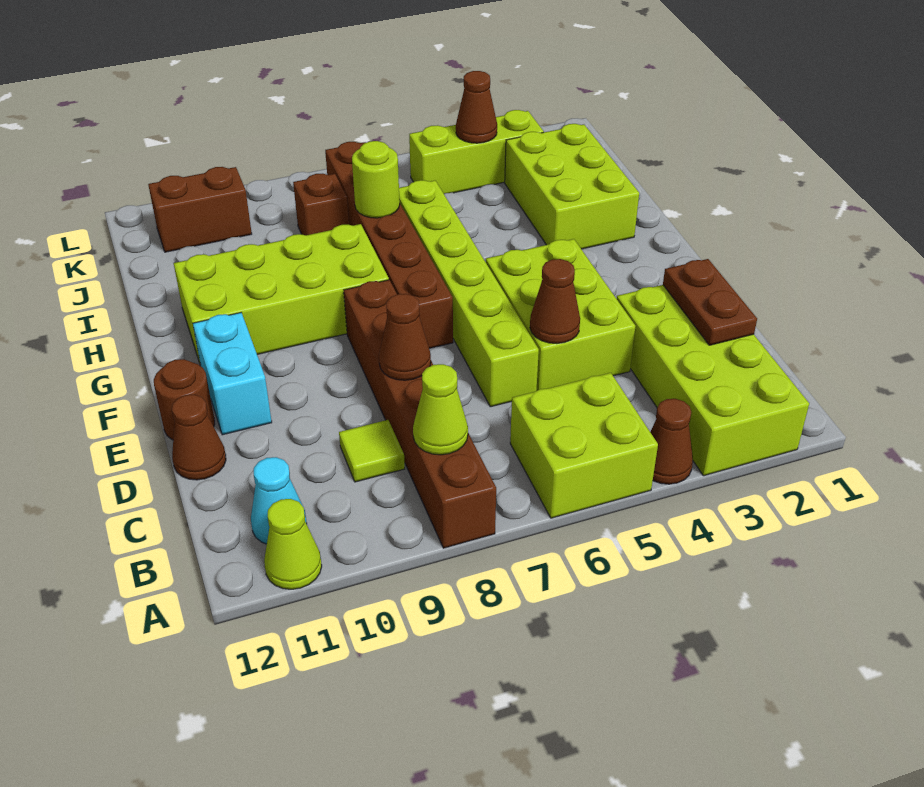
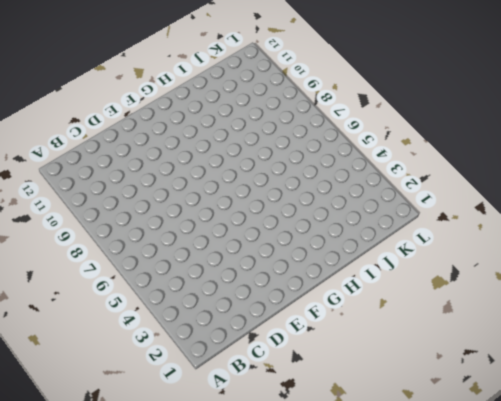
none -> lime brick A2:D3 level 1
none -> brown cone A4 level 1
none -> lime brick A5:B6 level 1

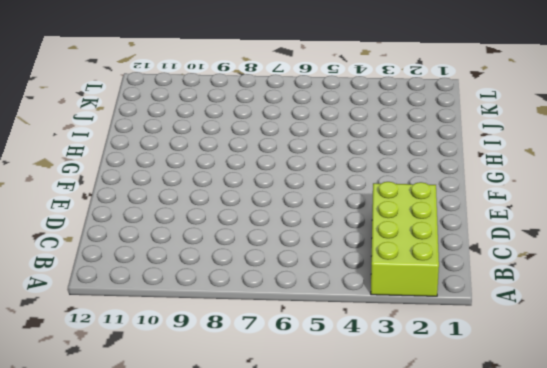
none -> brown cone A4 level 1
none -> lime brick A5:B6 level 1
none -> brown brick A8:F8 level 1

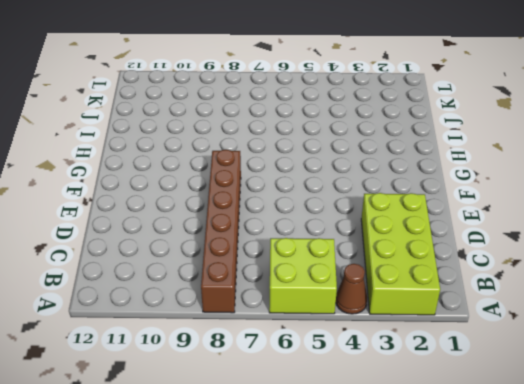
none -> lime cone A11 level 1
none -> cyan cone B11 level 1
none -> lime tile C9 level 1

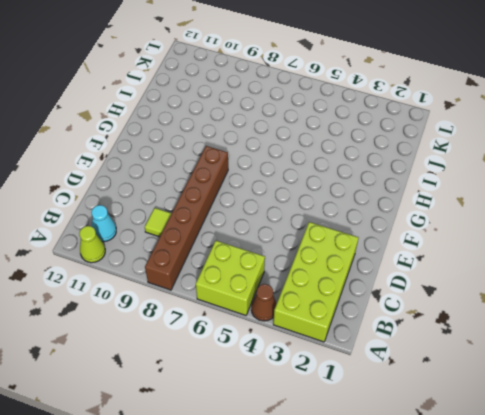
none -> lime brick D4:F5 level 1
none -> lime brick D6:I6 level 1
none -> brown cone D12 level 1

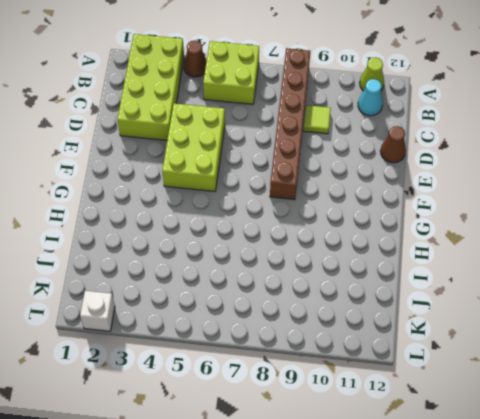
white brick L2 level 1 -> none
none -> lime brick D6:I6 level 1
none -> cyan brick E11:F11 level 1
none -> brown round brick E12 level 1

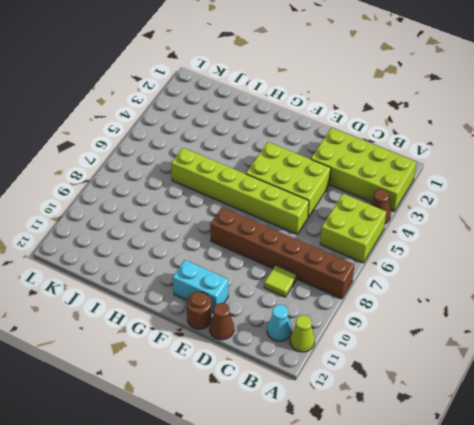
none -> brown brick F7:K7 level 1
none -> lime brick G8:H11 level 1
none -> lime brick H2:J3 level 1

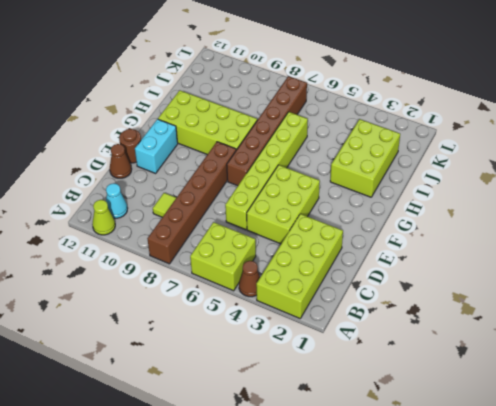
none -> brown brick J8 level 1
none -> lime brick K3:K5 level 1
none -> brown brick K10:K11 level 1

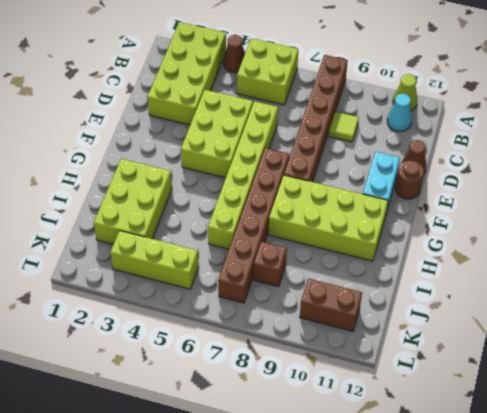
none -> lime cone B8 level 2
none -> brown plate C2:D2 level 2
none -> brown cone D5 level 2

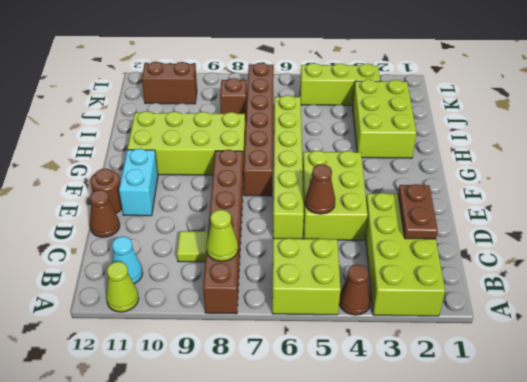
none -> brown cone D8 level 2
none -> lime round brick I7 level 2
none -> brown cone K4 level 2

